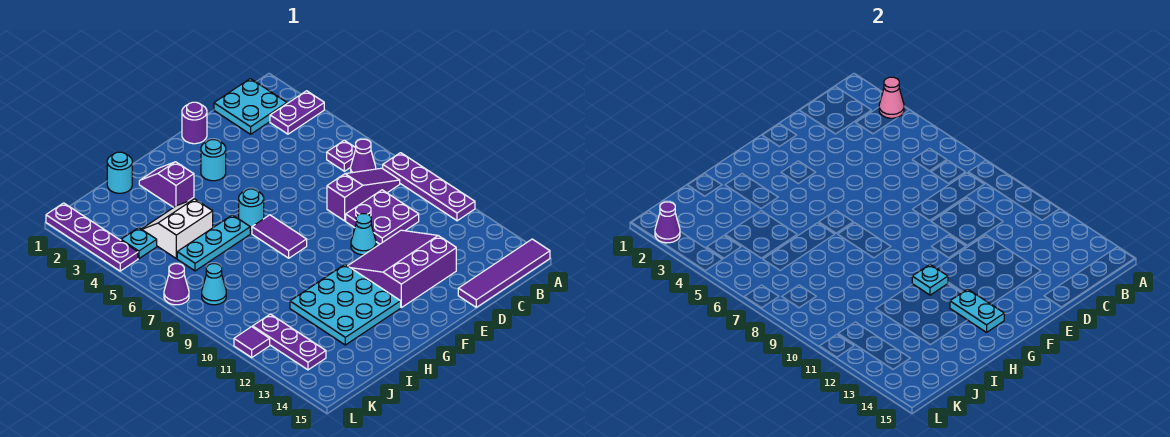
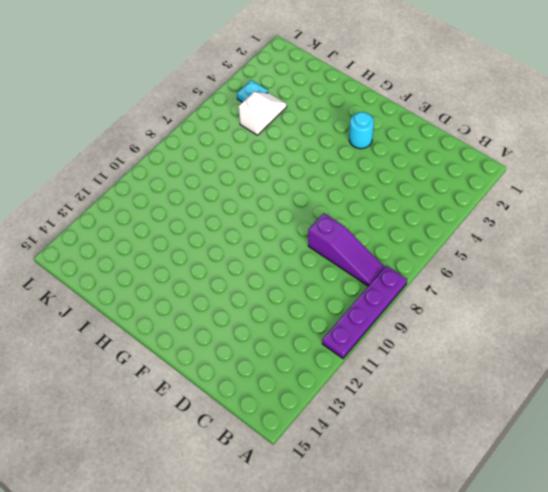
white slope J4:J5 level 1 top 5 -> white slope I4:J5 level 1 top 5
none -> purple plate A3:B3 level 1
none -> purple tile A15:D15 level 1
none -> cyan plate B1:C2 level 1

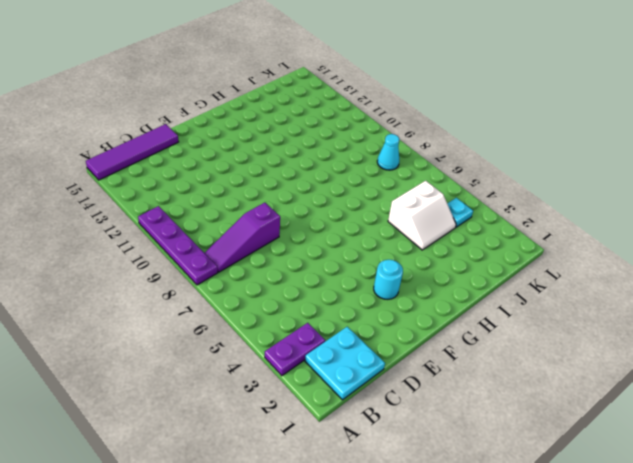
none -> purple plate B6 level 1
none -> purple cone B7 level 1
none -> purple plate C9:D10 level 1

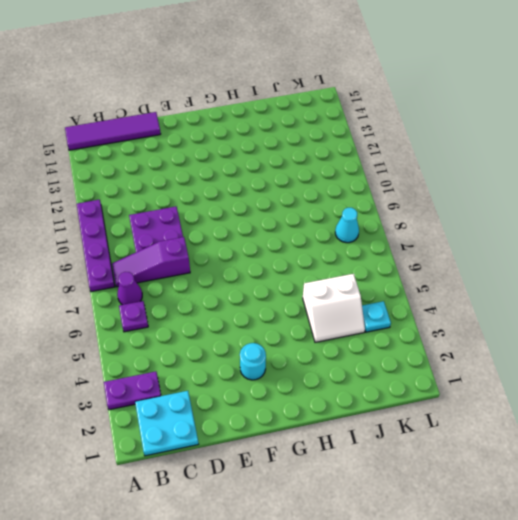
none -> purple slope D11:F13 level 1 top 13
none -> purple round brick E1 level 1
none -> cyan cone E10 level 1

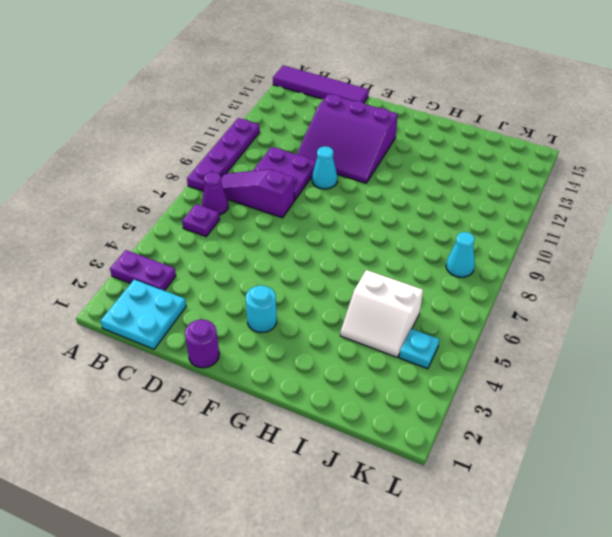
none -> cyan round brick G6 level 1
none -> purple tile G7:G8 level 1
none -> cyan plate G11:I13 level 1

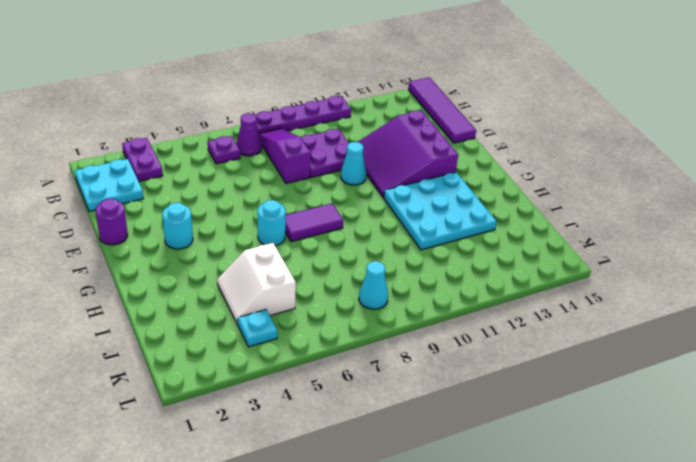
none -> purple slope H2:H3 level 1 top 3
none -> cyan plate H6:J6 level 1
none -> cyan round brick I1 level 1

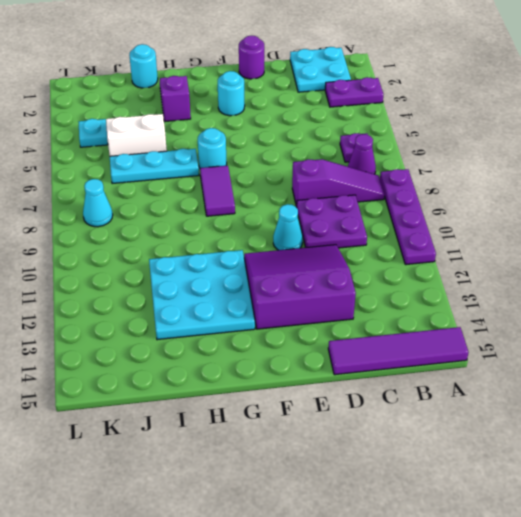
none -> purple plate K11:K13 level 1
none -> purple plate L1:L4 level 1
none -> purple cone L7 level 1

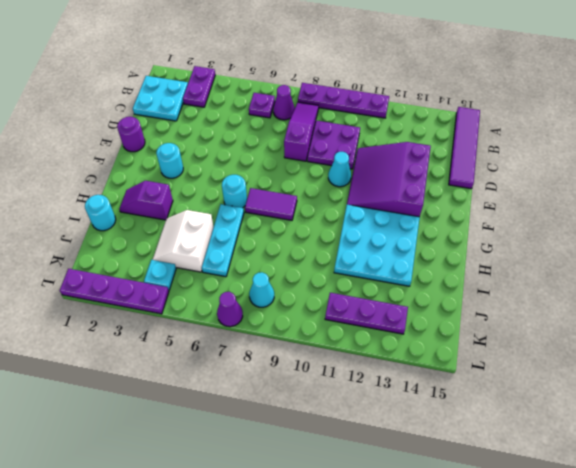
none -> purple tile L11 level 1
none -> pink cone A3 level 2
none -> cyan plate G11 level 2

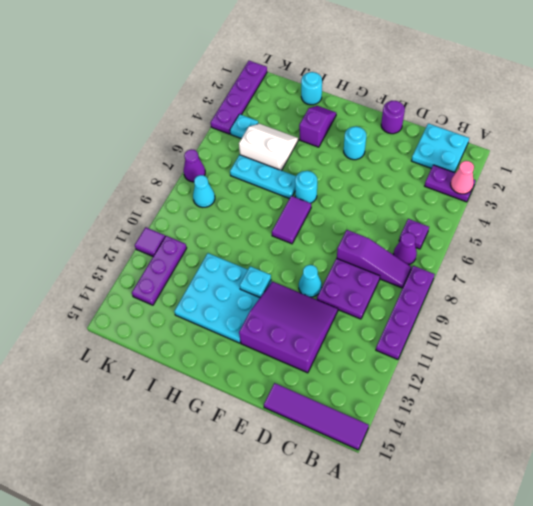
none -> cyan plate G13:G14 level 2
none -> purple cone L2 level 2

